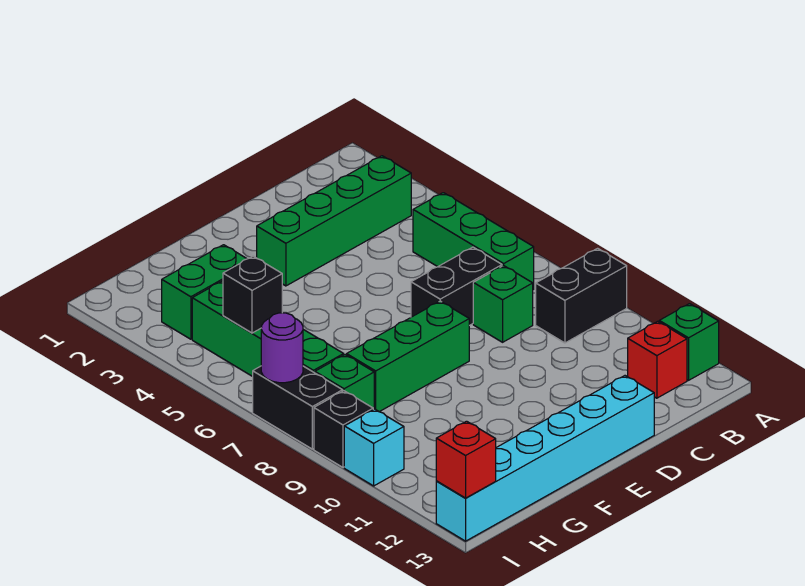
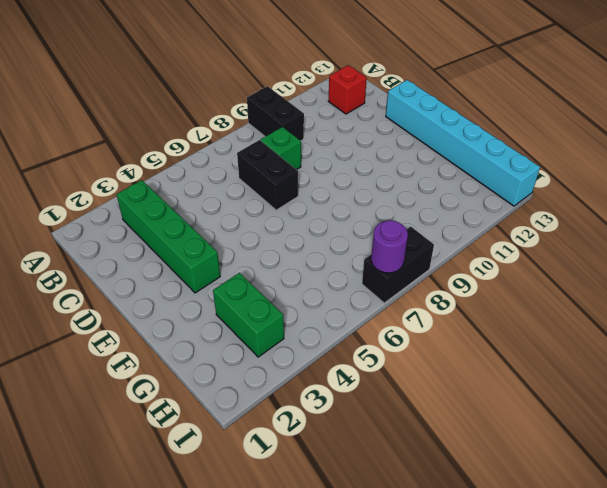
none -> green brick A12 level 1
none -> green brick B5:B7 level 1
none -> green brick E8:G8 level 1

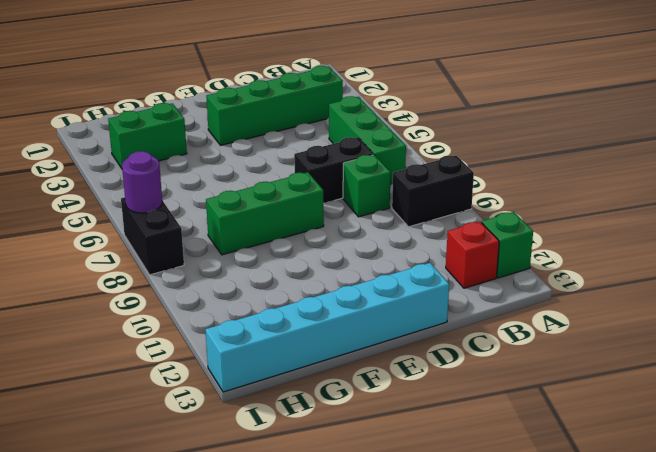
none -> green brick H4:H7 level 1
none -> green brick H8 level 1
none -> black brick I9 level 1

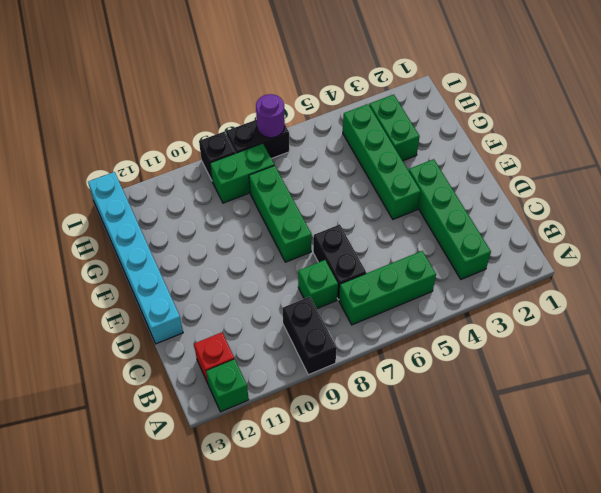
green brick E4:H4 level 1 -> green brick H4:H7 level 1
green brick H8:H9 level 1 -> green brick H8 level 1
none -> cyan brick I10 level 1
none -> black brick H5 level 2
none -> red brick I13 level 2

